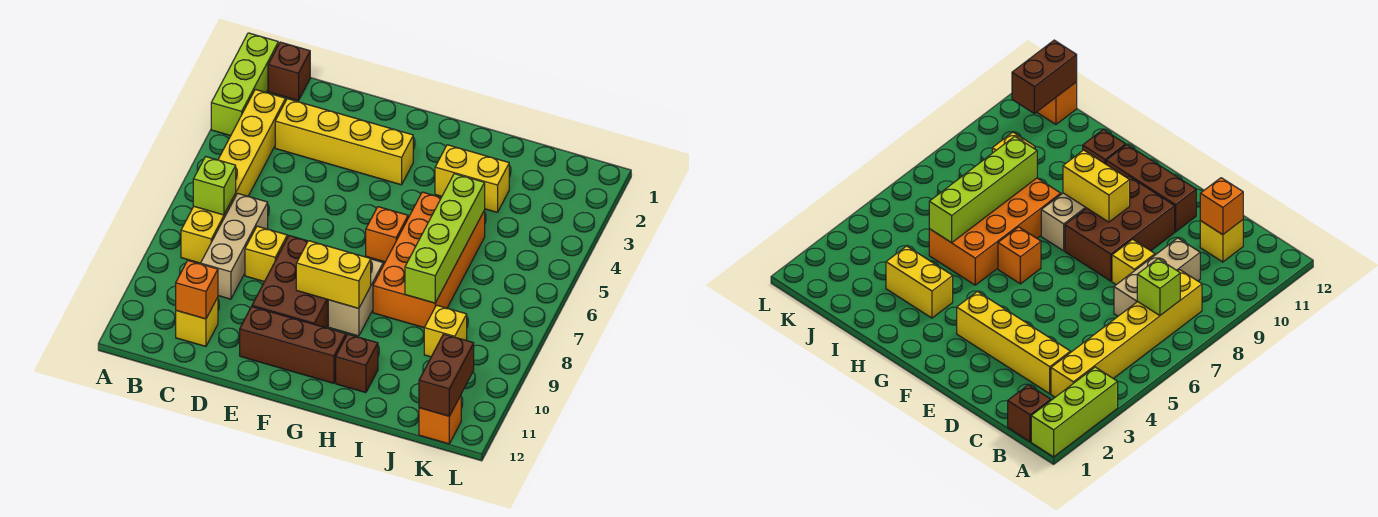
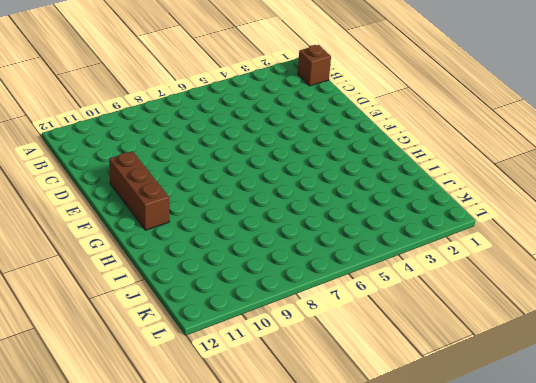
none -> lime brick A1:A3 level 1
none -> yellow brick B3:B8 level 1
none -> yellow brick C3:F3 level 1

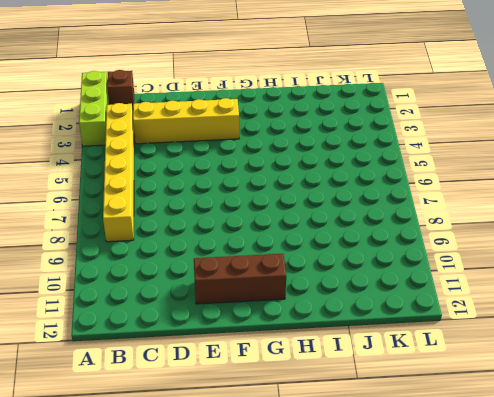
none -> tan brick C7:C9 level 1
none -> yellow brick C11 level 1
none -> yellow brick D8 level 1

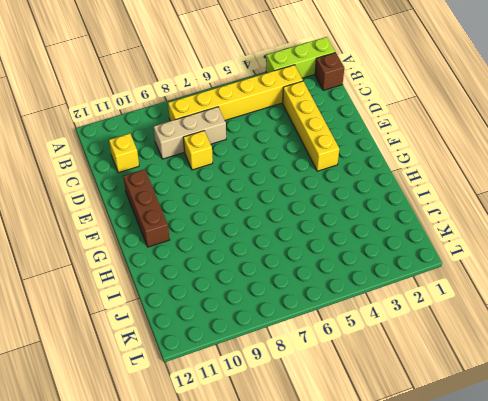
none -> brown brick E8:F10 level 1
none -> orange brick G6 level 1
none -> tan brick G8:G9 level 1

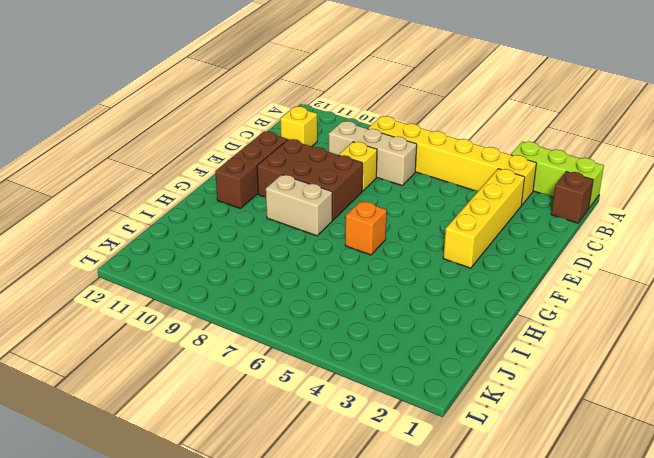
none -> yellow brick H3:I3 level 1
none -> orange brick H5:I8 level 1
none -> brown brick H11 level 1

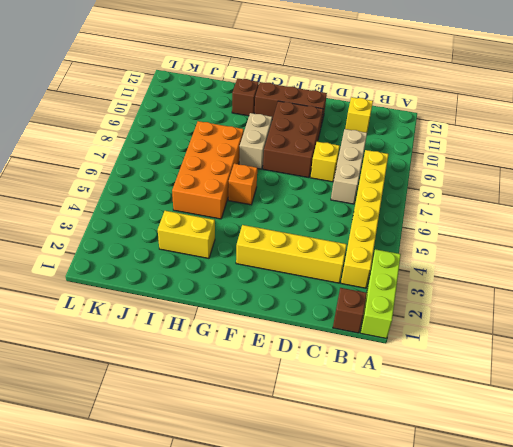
none -> yellow brick J9 level 1
none -> orange brick K12 level 1
none -> lime brick B7 level 2

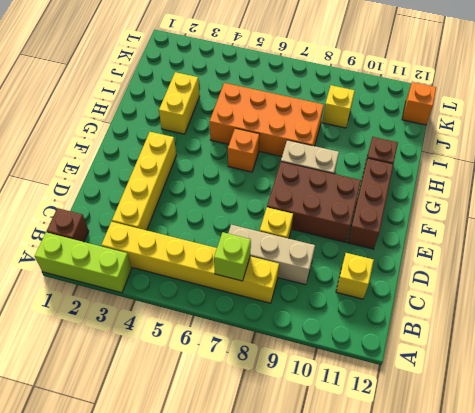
none -> orange brick C11 level 2
none -> yellow brick F9:G9 level 2
none -> lime brick I5:I8 level 2

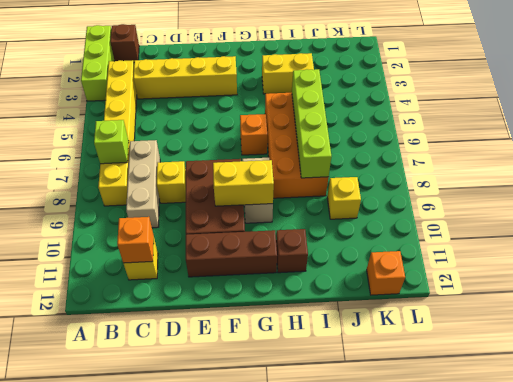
none -> brown brick K11:K12 level 2

